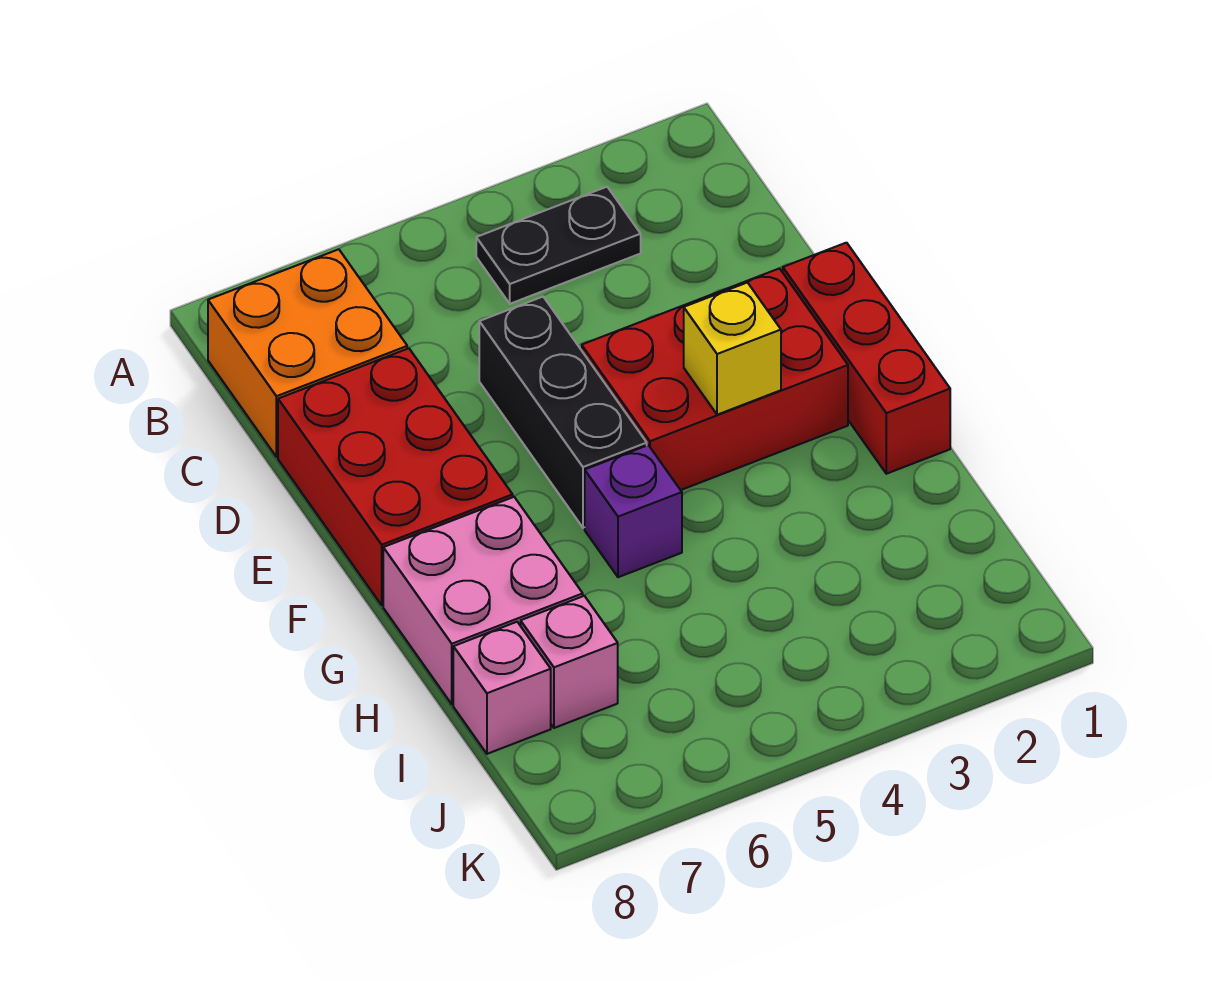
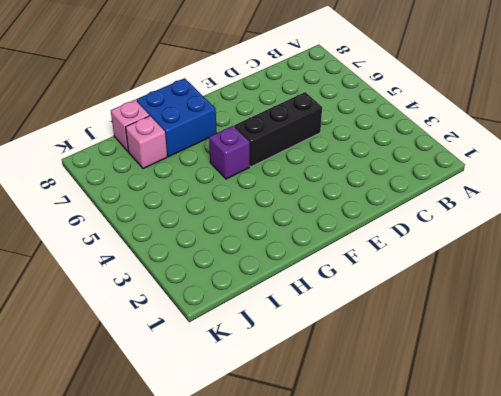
blue brick G7:H8 level 1 -> pink brick G7:H8 level 1
none -> black plate B3:B4 level 1
none -> orange brick B7:C8 level 1

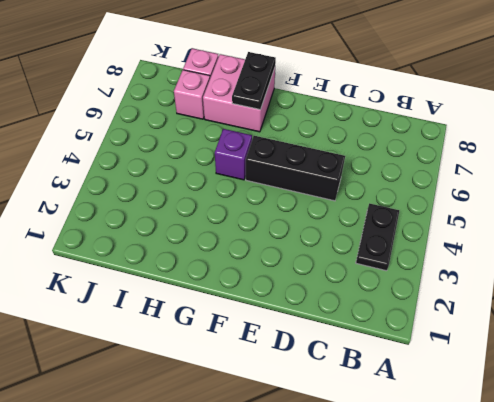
black plate G7:G8 level 2 -> none
none -> orange brick B7:C8 level 1
none -> red brick D7:F8 level 1

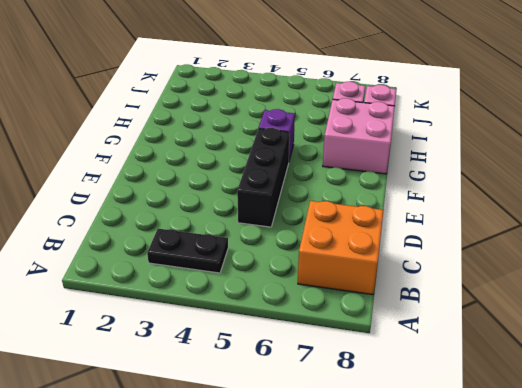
none -> red brick D7:F8 level 1
none -> red brick E1:G1 level 1

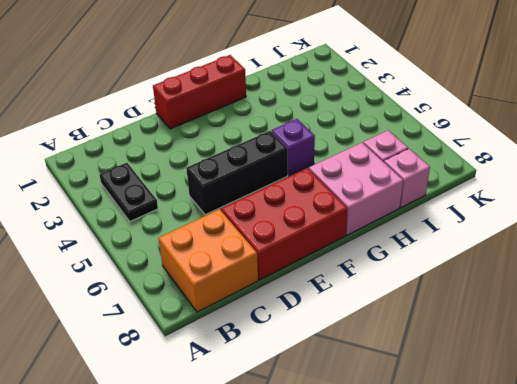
none -> red brick E2:F4 level 1
none -> yellow brick F3 level 2

